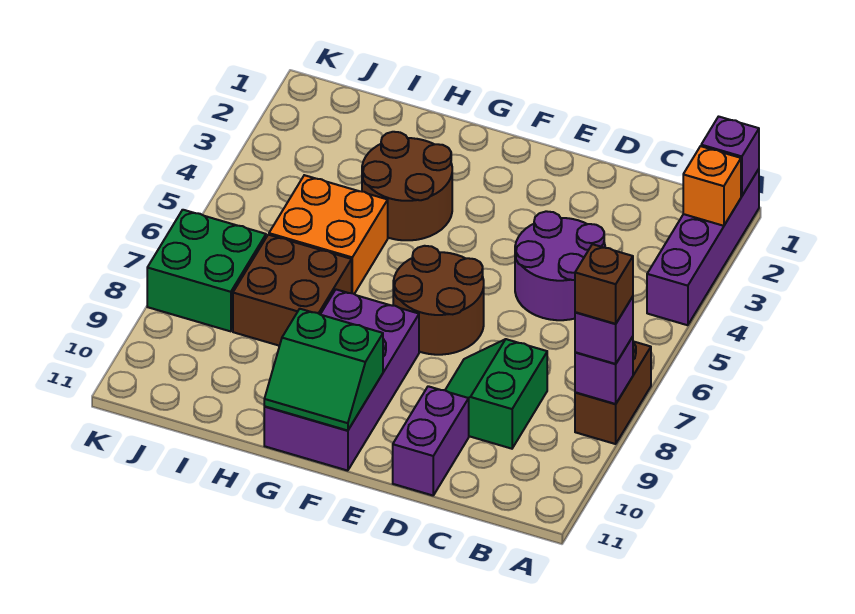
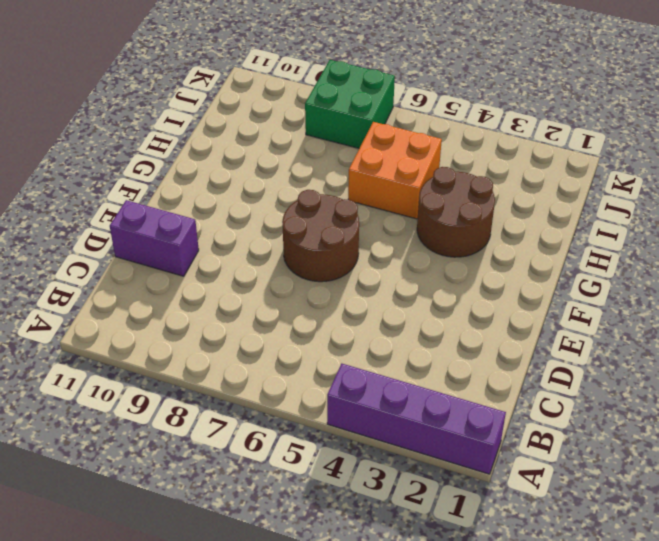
none -> brown brick A7:A8 level 1
none -> purple round brick C4:D5 level 1
none -> green slope C8:D9 level 1 top C

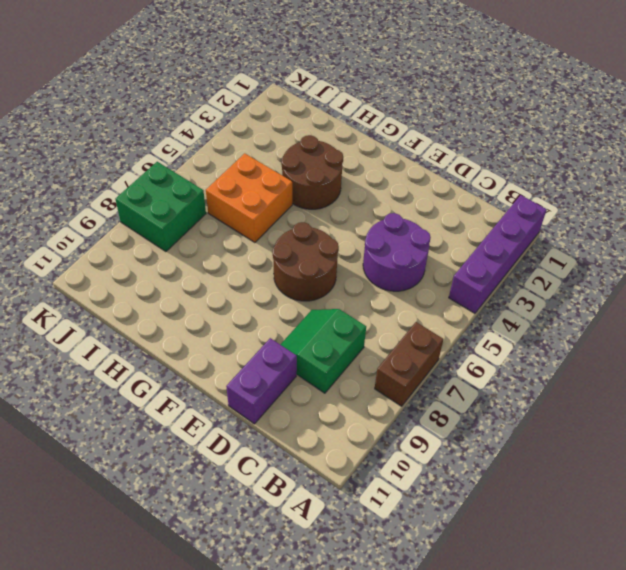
none -> purple brick F8:G11 level 1
none -> brown brick H7:I8 level 1
none -> purple brick A1 level 2

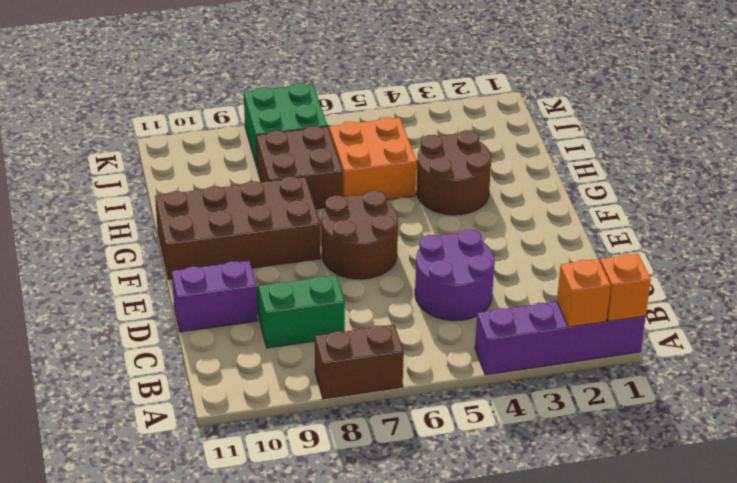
orange brick A1 level 2 -> purple brick A1 level 2
brown brick F8:G11 level 1 -> purple brick F8:G11 level 1
none -> purple brick A8 level 2
none -> green slope F10:G11 level 2 top 10
none -> purple brick A8 level 3

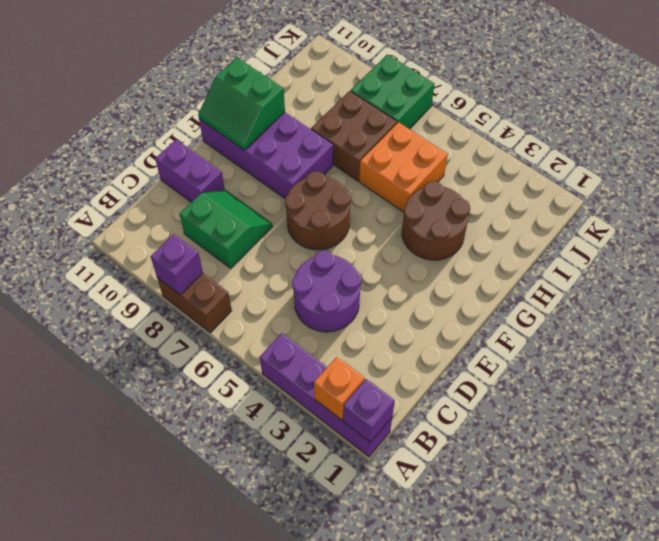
green slope F10:G11 level 2 top G -> green slope F10:G11 level 2 top 10
none -> purple brick A8 level 3
none -> brown brick A8 level 4

